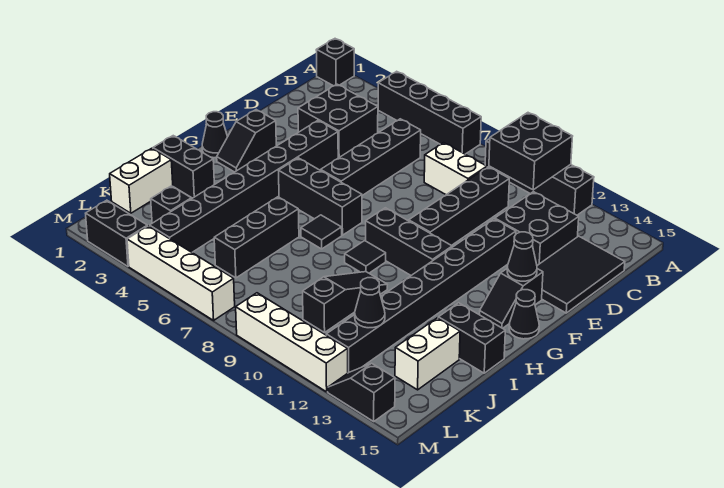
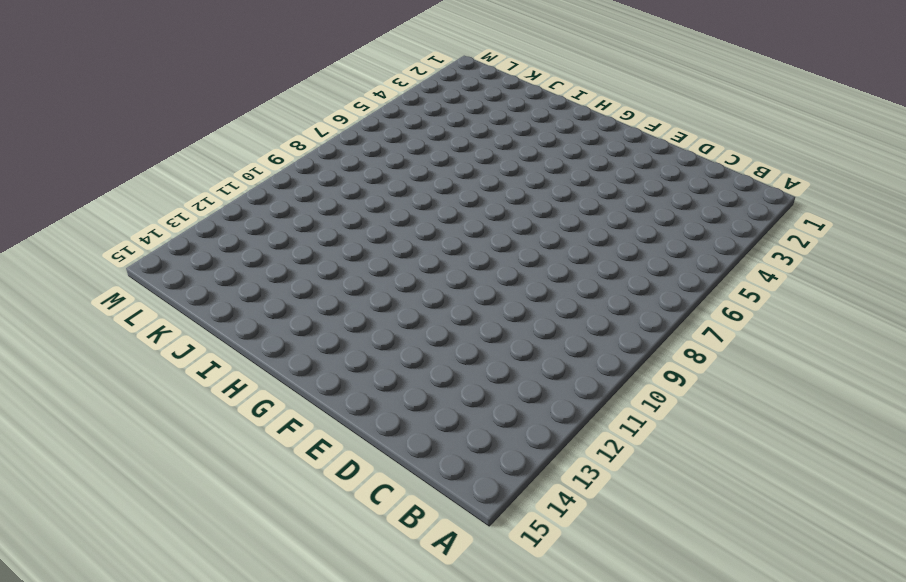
none -> black brick A1 level 1
none -> black brick A4:A7 level 1
none -> black brick A9:A12 level 1
none -> black brick C3:D4 level 1

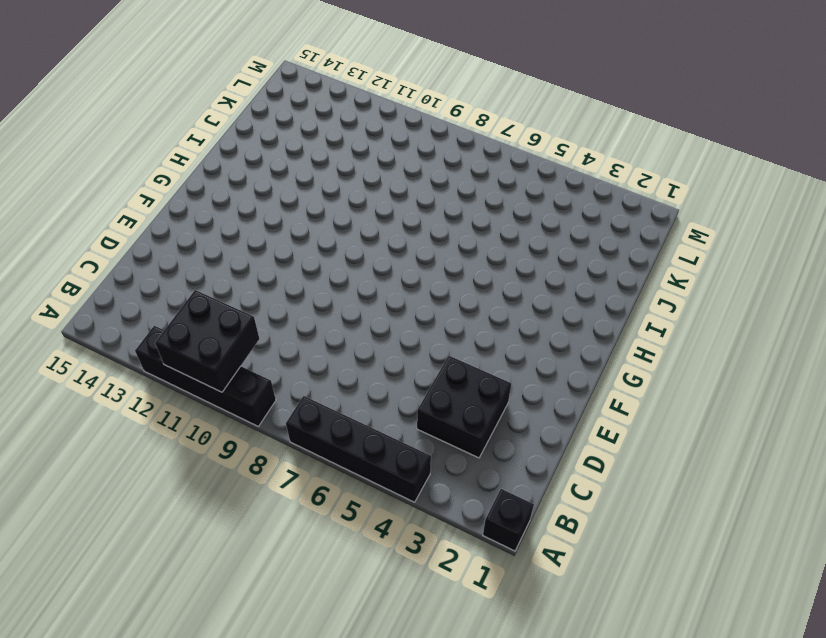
none -> black brick C6:F6 level 1
none -> white brick C8:C9 level 1
none -> black brick C10:F10 level 1
none -> black brick C12:D13 level 1

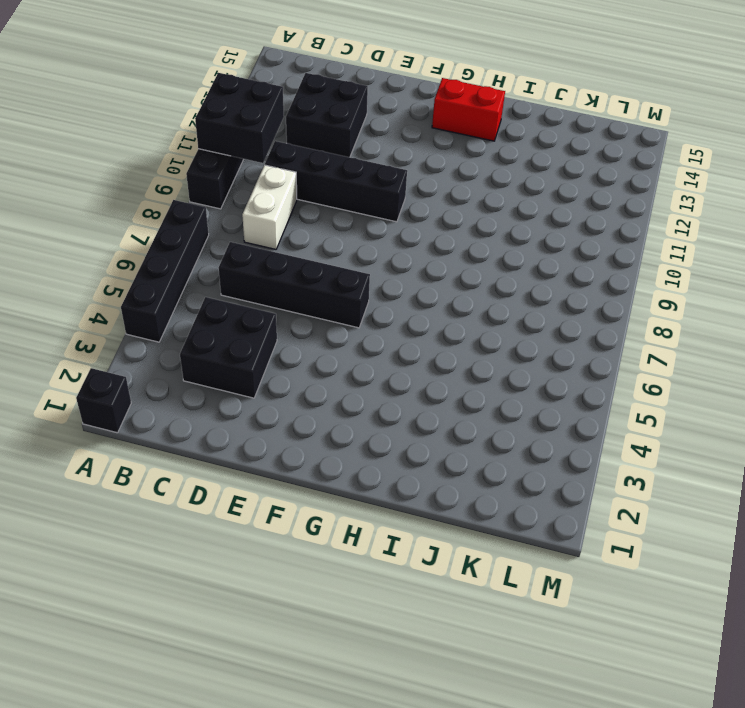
red brick G14:H14 level 1 -> black slope F14:G14 level 1 top F
none -> black tile C14:E15 level 1
none -> black brick E4:L4 level 1
none -> black brick E12:L12 level 1
none -> black slope F2:G2 level 1 top F

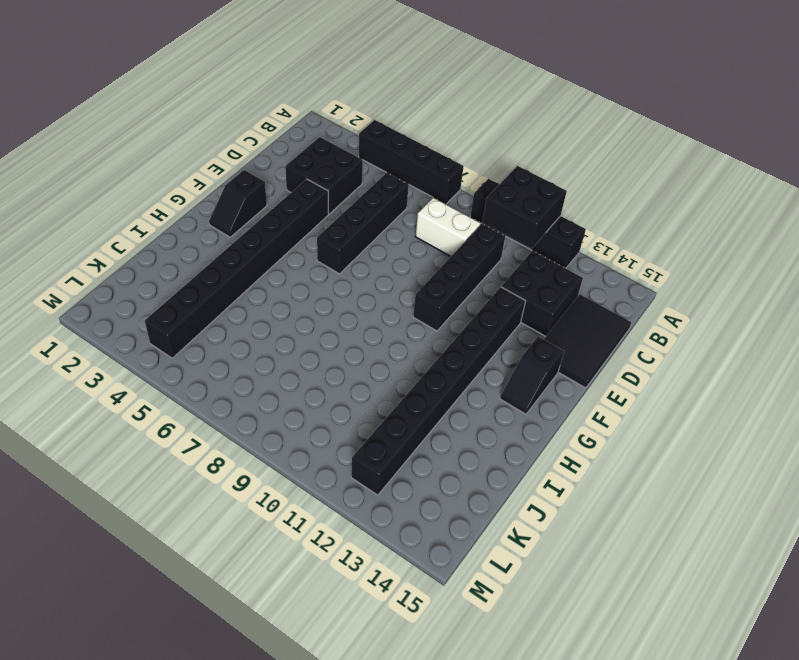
none -> black brick A1 level 1
none -> black cone G1 level 1
none -> black brick G5:G7 level 1
none -> black brick G9:G11 level 1

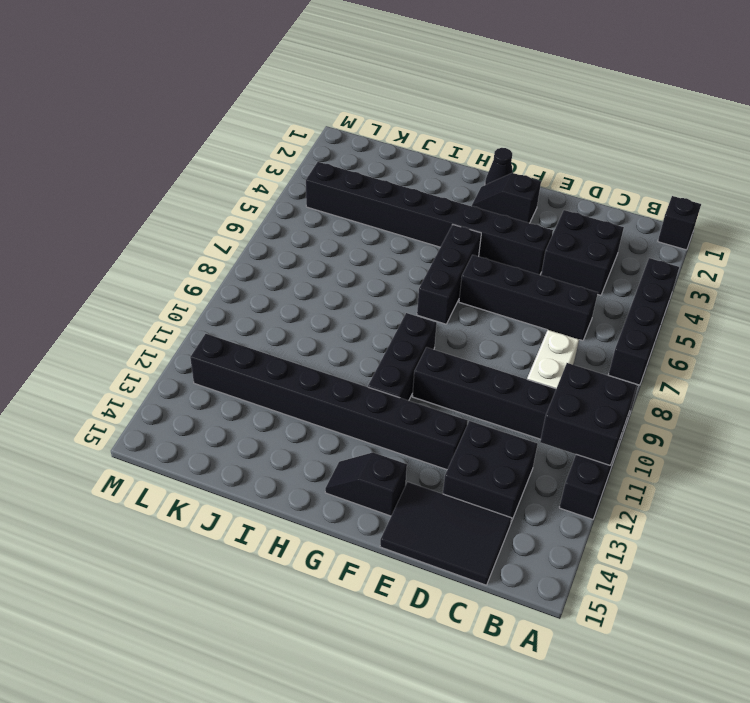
none -> black cone G15 level 1
none -> black tile H7 level 1
none -> black tile H9 level 1
none -> black brick I1:I2 level 1

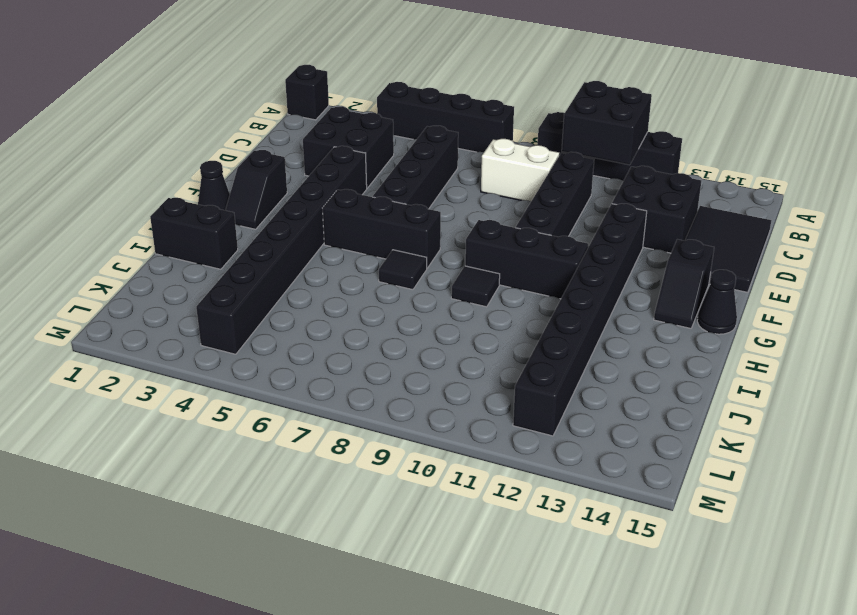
none -> black brick I6:K6 level 1
none -> black slope I10:K10 level 1 top K
none -> black brick I14:I15 level 1
none -> white brick J1:K1 level 1

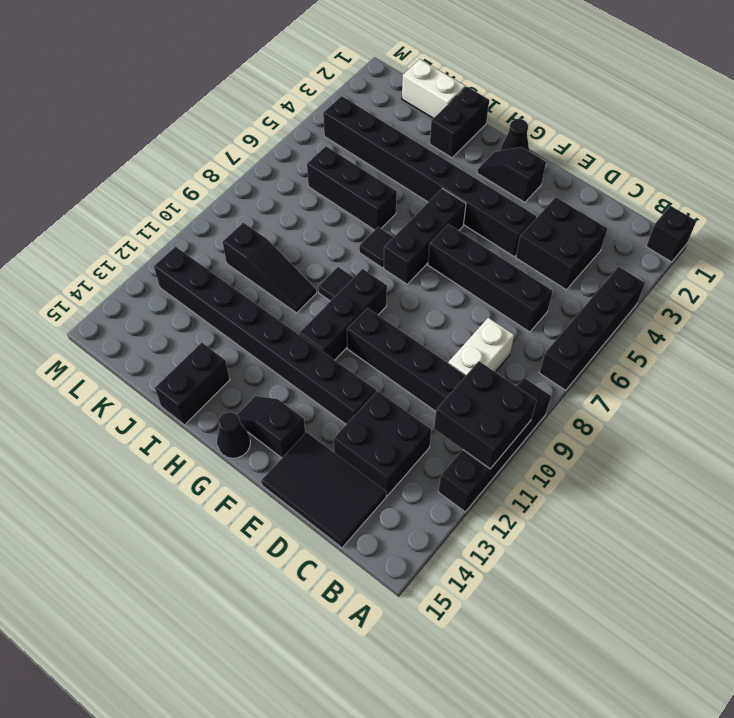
none -> white brick J14:K14 level 1
none -> black brick K3 level 1
none -> black brick M2:M3 level 1
none -> white brick M4:M7 level 1

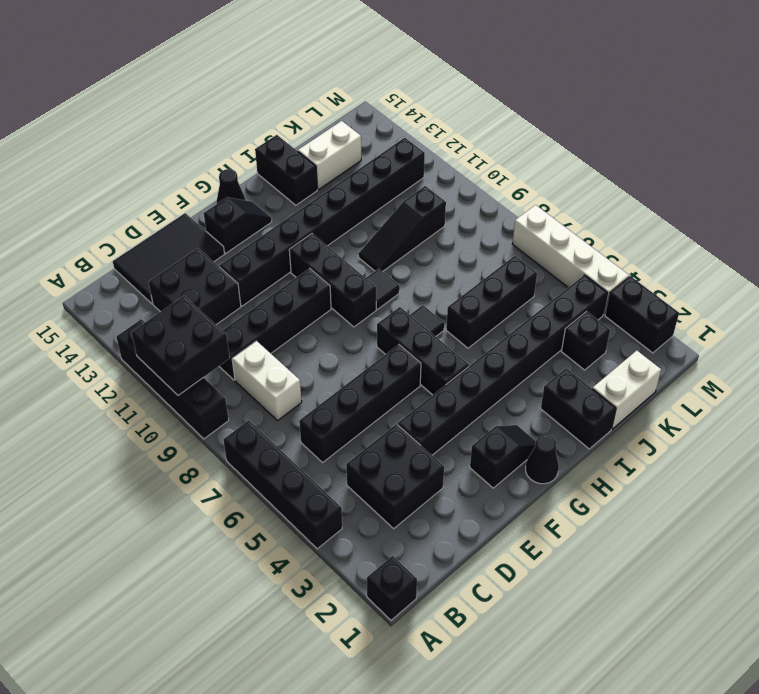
none -> white brick M9:M12 level 1
none -> black slope M13:M14 level 1 top 14
none -> black cone F14 level 2
none -> black cone K12 level 2

